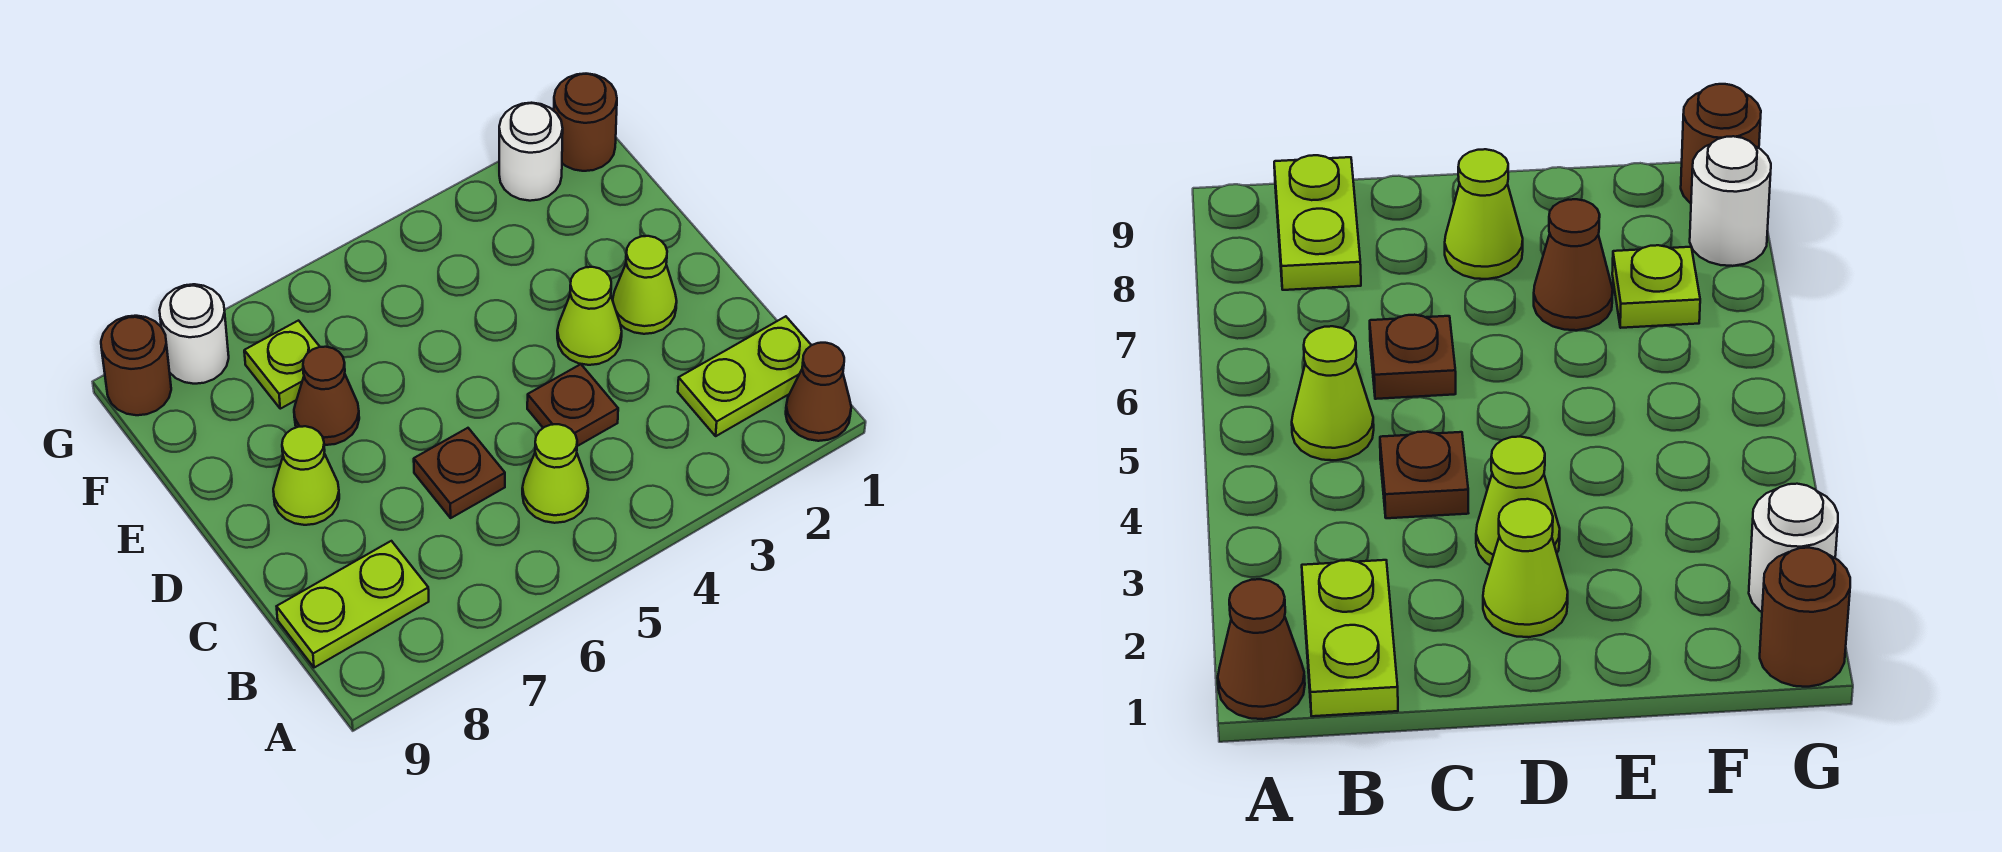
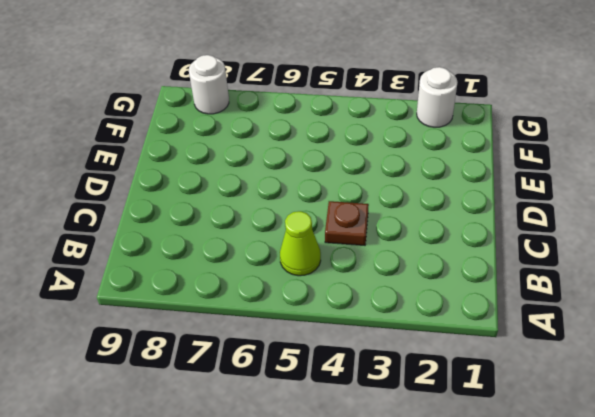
none -> brown cone A1 level 1
none -> lime plate B1:B2 level 1
none -> lime plate B8:B9 level 1

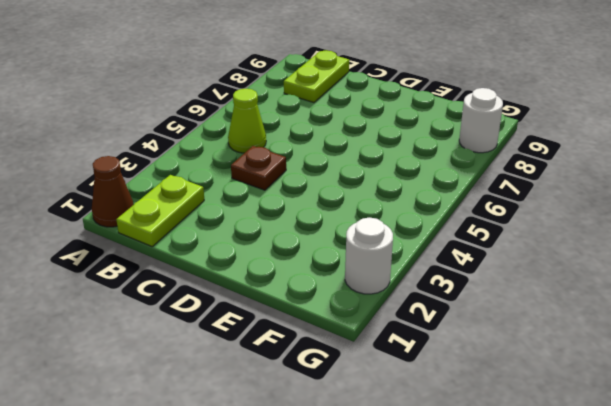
none -> brown plate C6 level 1
none -> lime cone D2 level 1
none -> lime cone D3 level 1

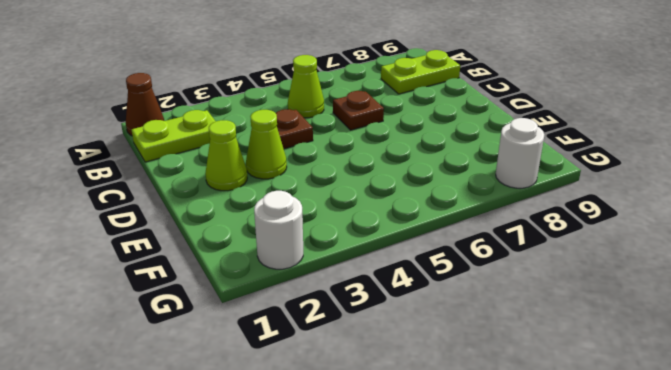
none -> lime cone D8 level 1
none -> brown cone E7 level 1
none -> lime plate F7 level 1

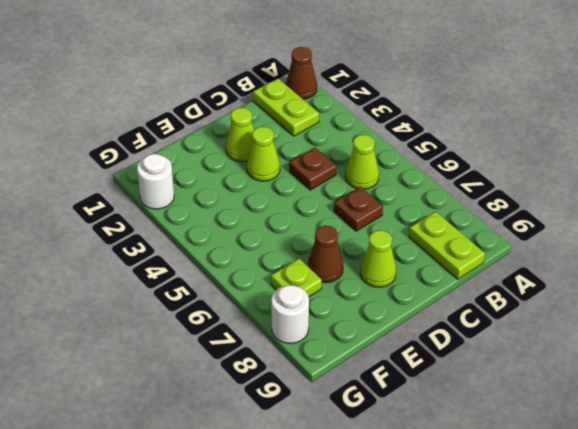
none -> brown round brick G1 level 1
none -> brown round brick G9 level 1

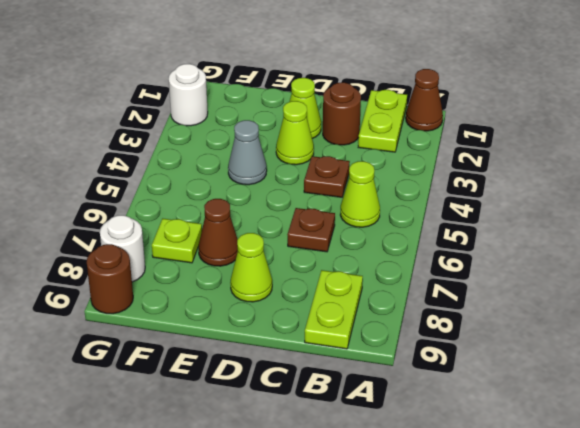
brown round brick C2 level 1 -> brown round brick G1 level 1
grey cone E4 level 1 -> none

